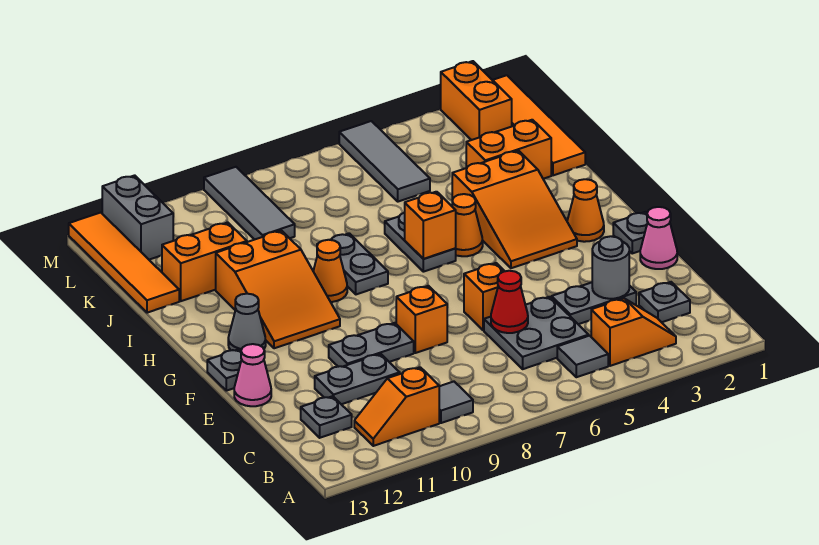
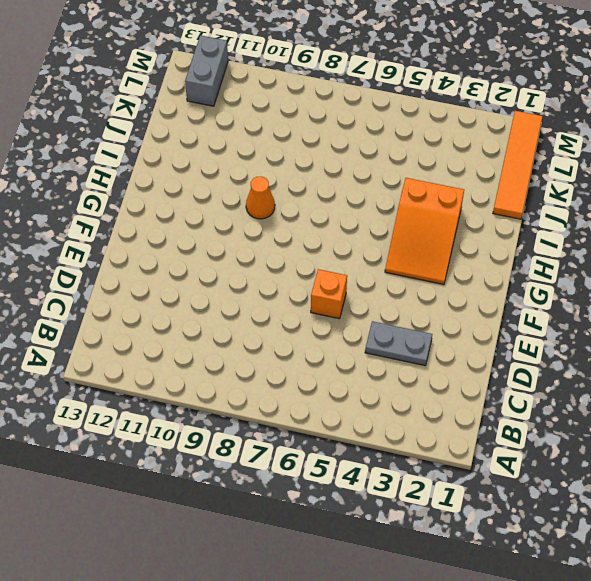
none -> orange slope B3:B4 level 1 top 4
none -> grey tile B5 level 1
none -> grey tile B9 level 1
none -> orange slope B10:B11 level 1 top 10

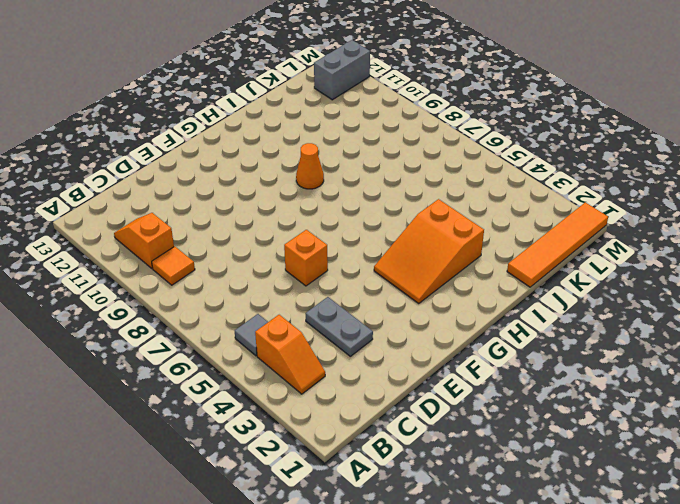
orange tile B9 level 1 -> grey tile B9 level 1
none -> grey plate C2 level 1
none -> grey plate C5:D6 level 1
none -> grey plate C12 level 1
none -> grey plate D10:D11 level 1

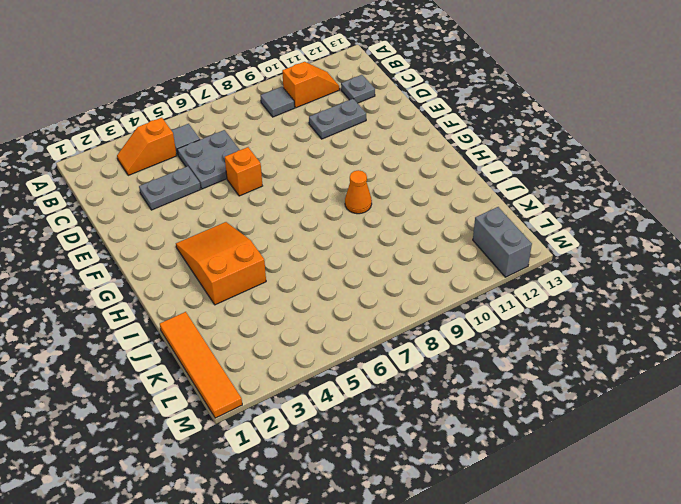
none -> grey plate C2 level 1
none -> pink cone E1 level 1
none -> orange brick E8 level 1
none -> grey plate E9:E10 level 1

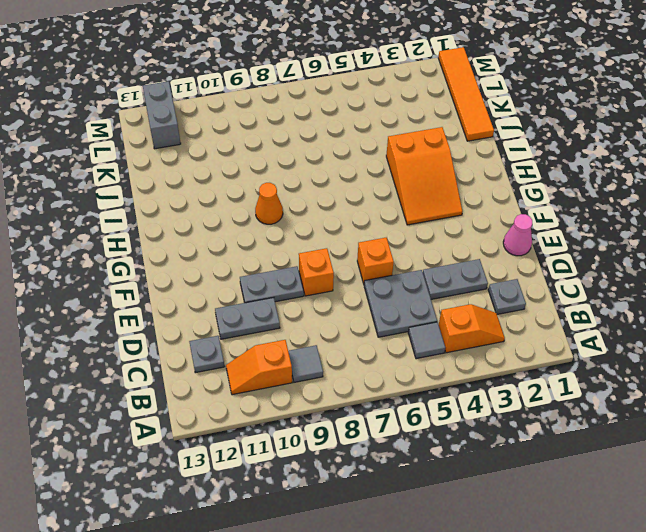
none -> pink cone E13 level 1
none -> grey plate F1 level 1
none -> grey plate F13 level 1
none -> orange cone G2 level 1

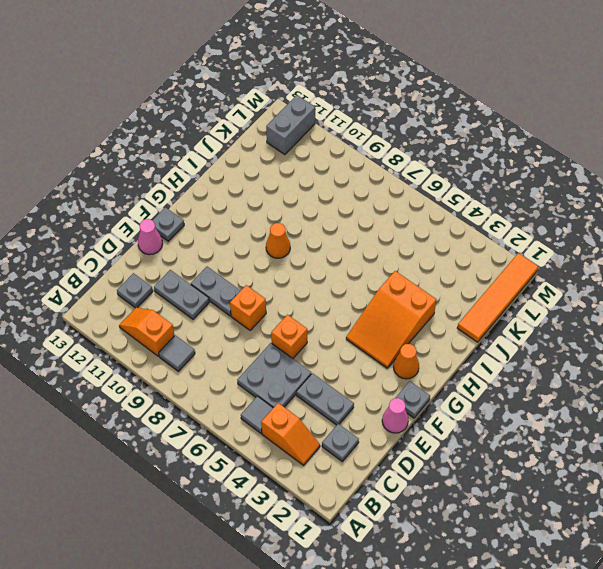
none -> orange slope G10:I11 level 1 top I
none -> grey cone G12 level 1
none -> orange cone H5 level 1
none -> grey plate H6:I6 level 1

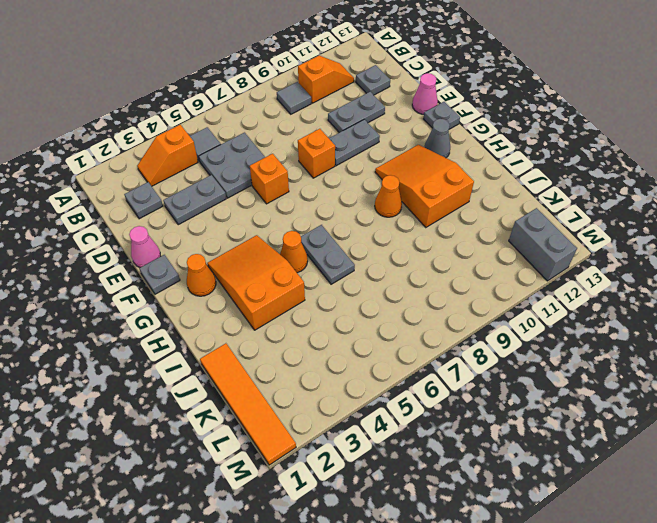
none -> grey plate H8:I8 level 1
none -> orange brick J2:J3 level 1
none -> orange brick J11:J12 level 1
none -> orange tile J13:M13 level 1

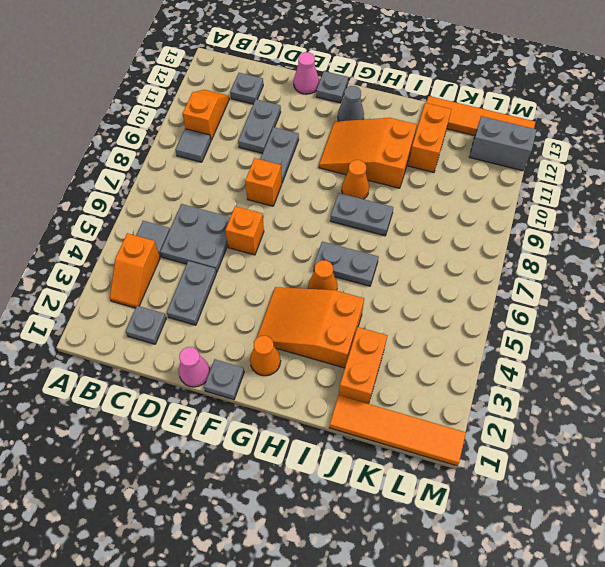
none -> grey tile K5:M5 level 1
none -> grey tile K9:M9 level 1
none -> orange brick L2:M2 level 1
none -> grey round brick D3 level 2

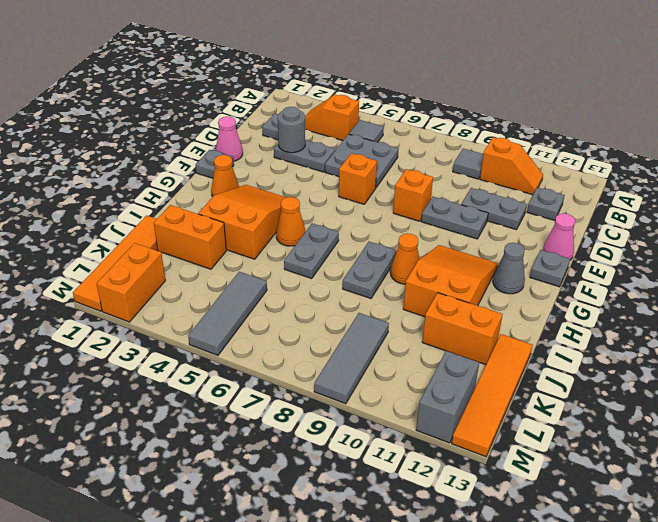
none -> red cone D6 level 2
none -> orange brick H6 level 2

